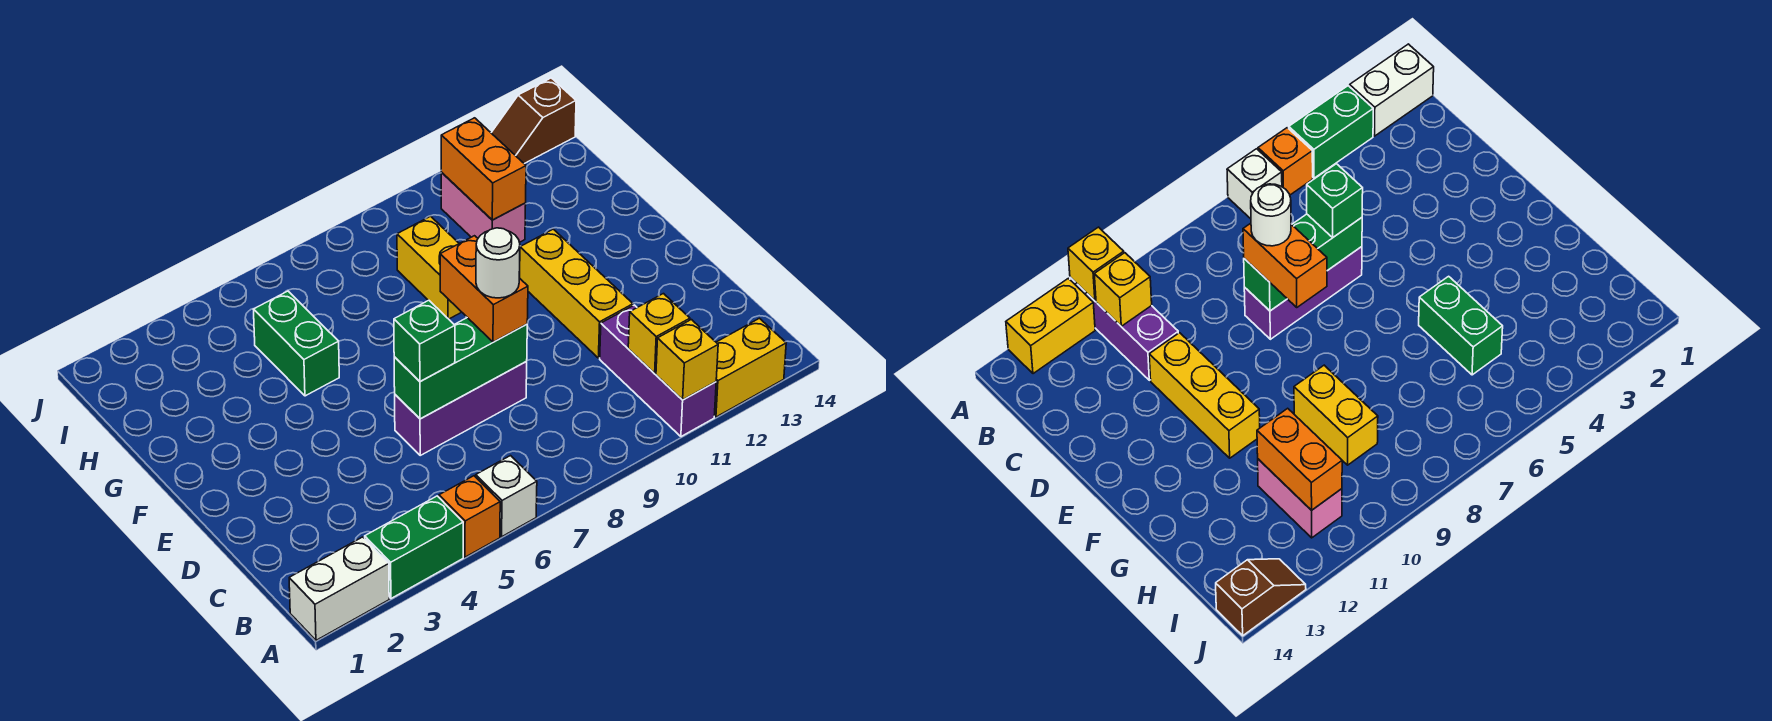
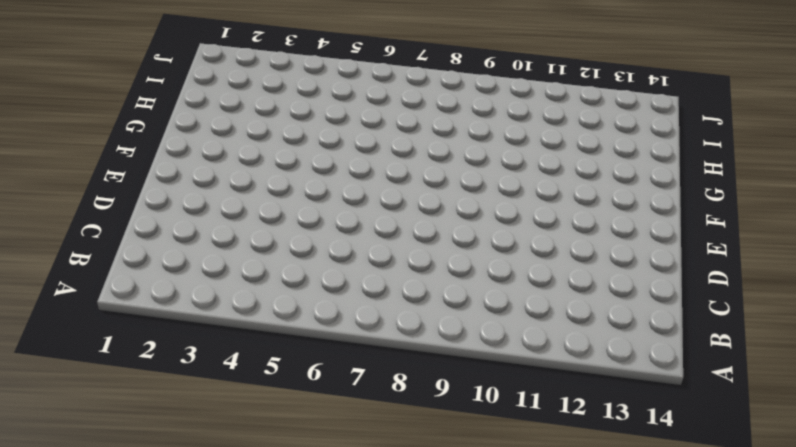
none -> white brick A1:A2 level 1
none -> green brick A3:A4 level 1
none -> orange brick A5 level 1

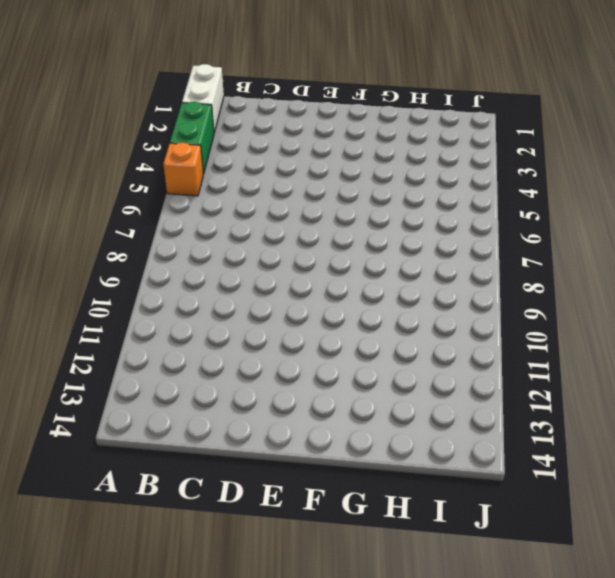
none -> white brick A6 level 1
none -> purple brick A11:C11 level 1
none -> yellow brick A12:A13 level 1

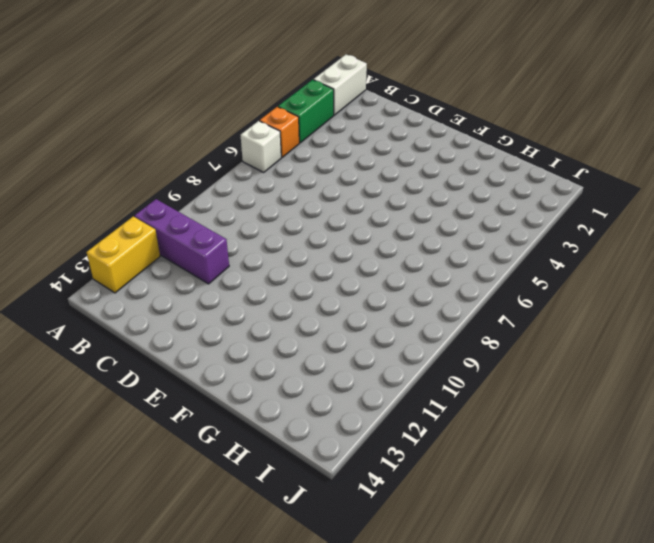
none -> purple brick D6:D8 level 1
none -> yellow brick D11:F11 level 1
none -> green brick G5:H5 level 1

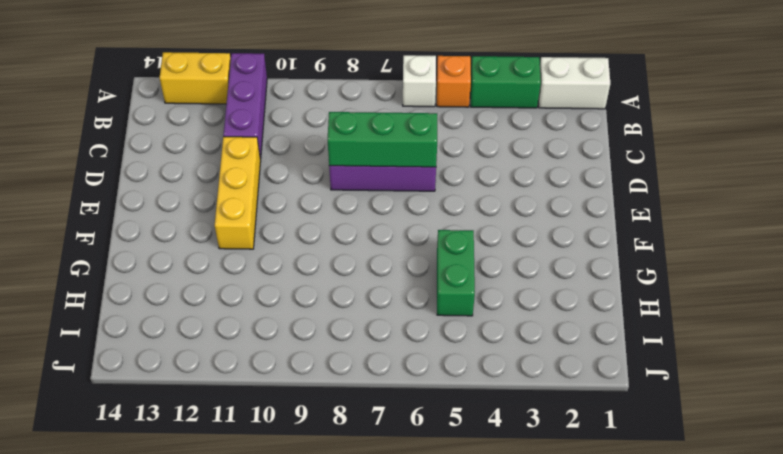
none -> yellow brick G9:H9 level 1
none -> pink brick H11:I11 level 1
none -> brown slope J13:J14 level 1 top 14

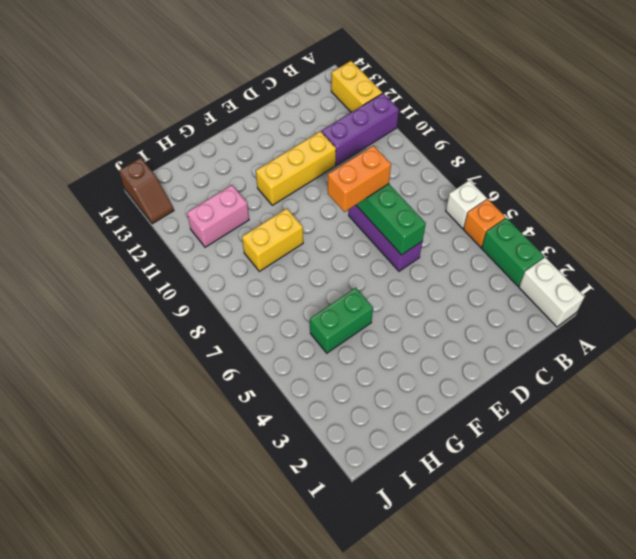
none -> yellow brick A11 level 2
none -> yellow brick B11 level 2
none -> orange brick H11:I11 level 2

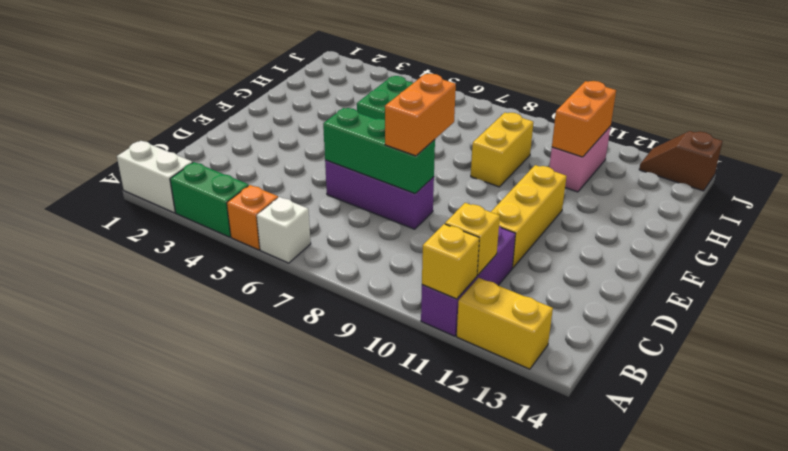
none -> green brick D6 level 3
none -> white round brick D8 level 4

